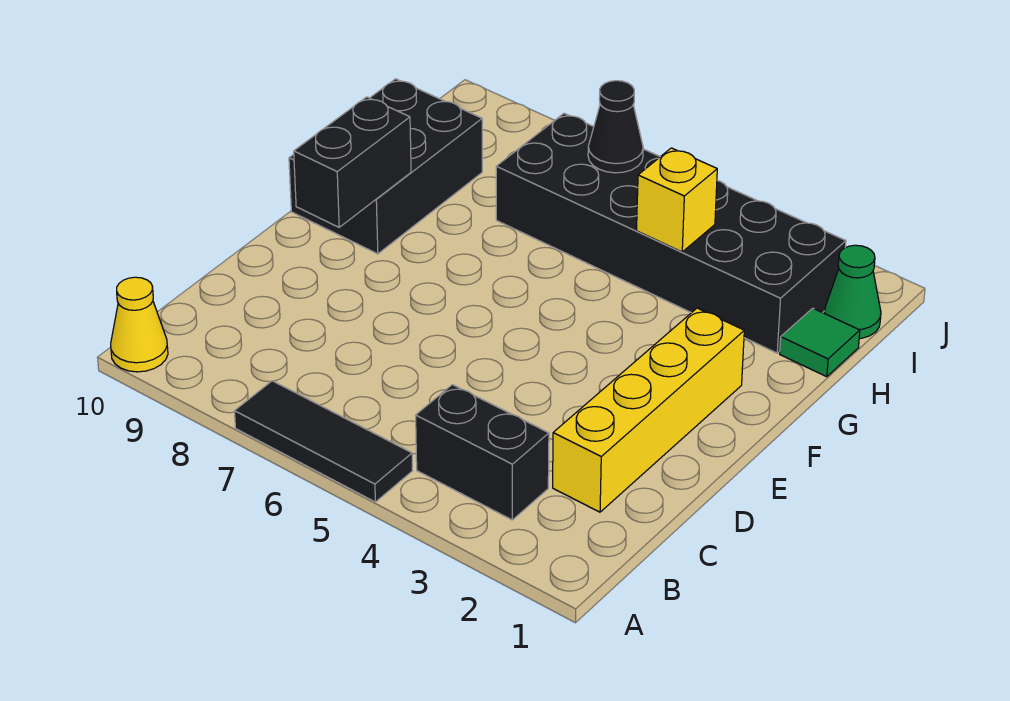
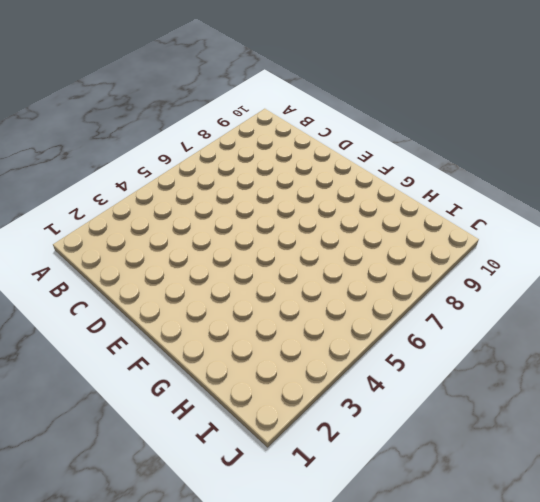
none -> black tile A5:A7 level 1
none -> yellow cone A10 level 1

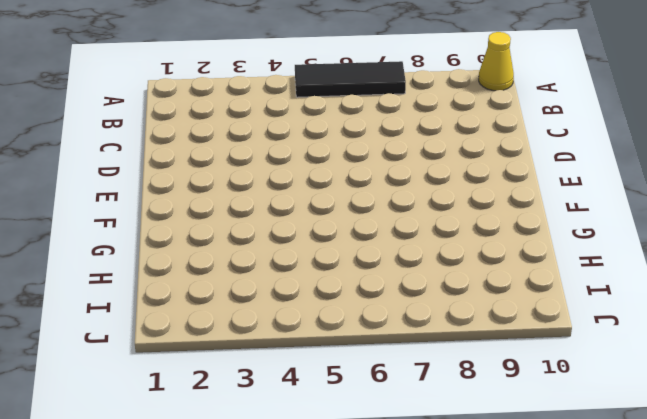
none -> black brick B3:B4 level 1
none -> yellow brick C2:F2 level 1

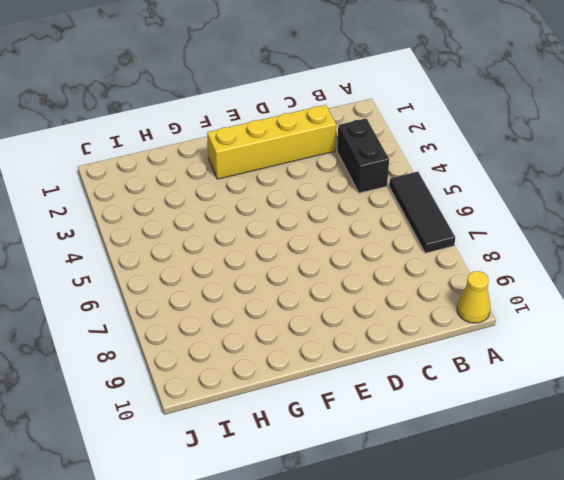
none -> black brick F9:H10 level 1
none -> green tile H1 level 1

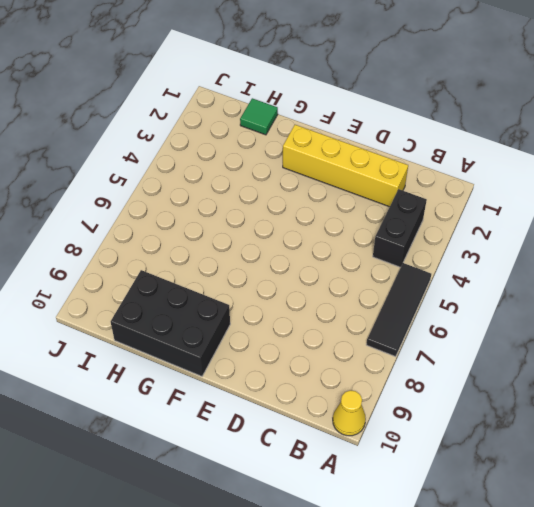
none -> black brick H2:I7 level 1
none -> green cone I1 level 1

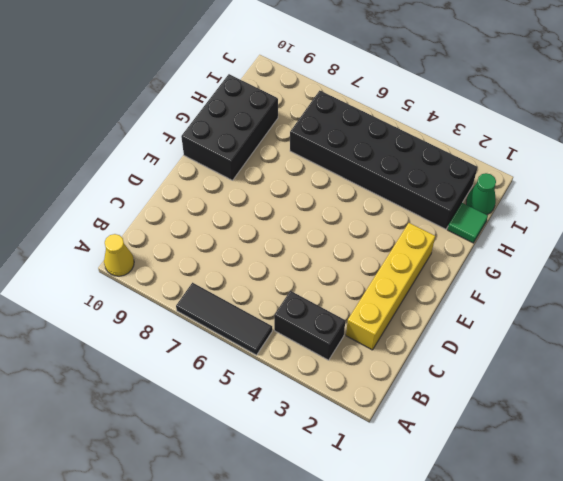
none -> black brick E9:F9 level 2
none -> yellow brick H4 level 2

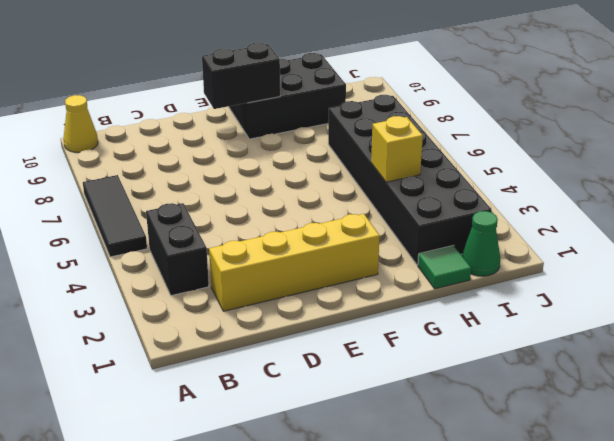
none -> black cone I6 level 2

